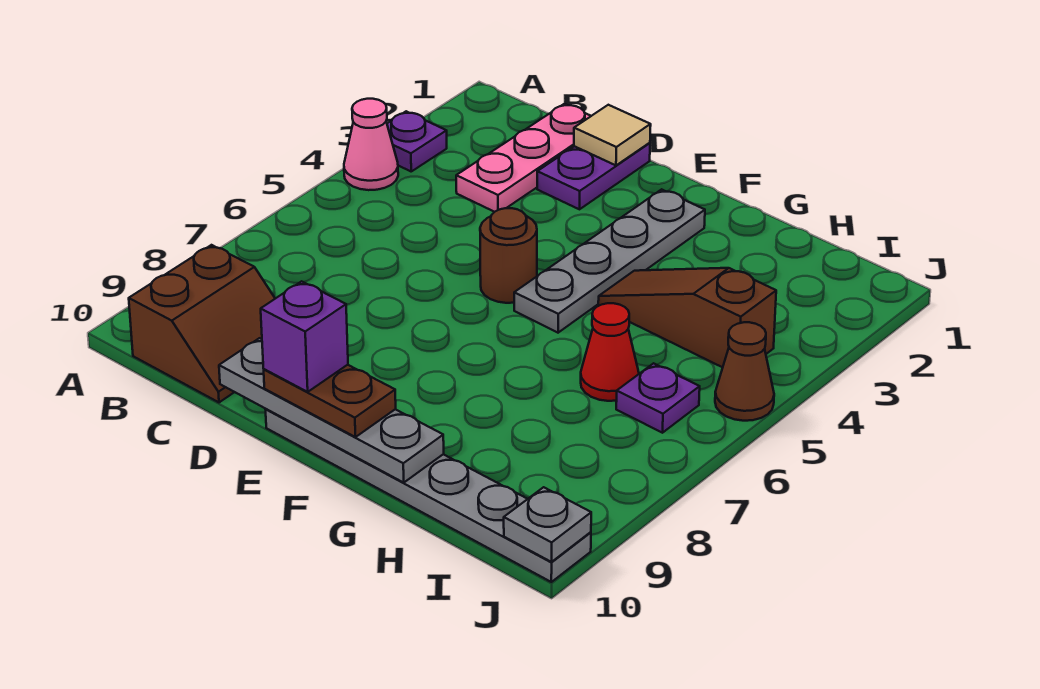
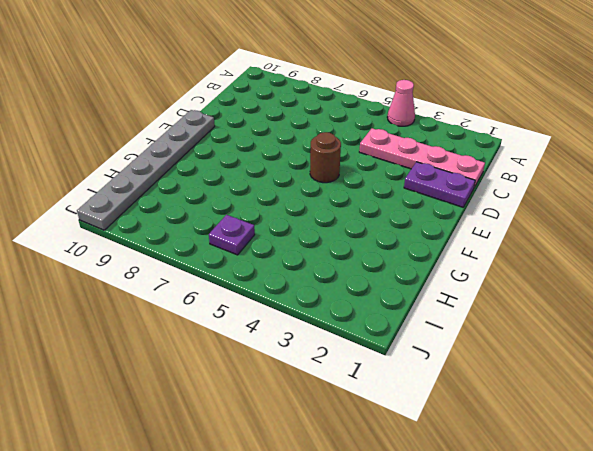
pink plate C1:C4 level 1 -> pink plate C1:C3 level 1
none -> purple plate A3 level 1
none -> brown slope B9:C10 level 1 top B
none -> grey plate F2:F5 level 1

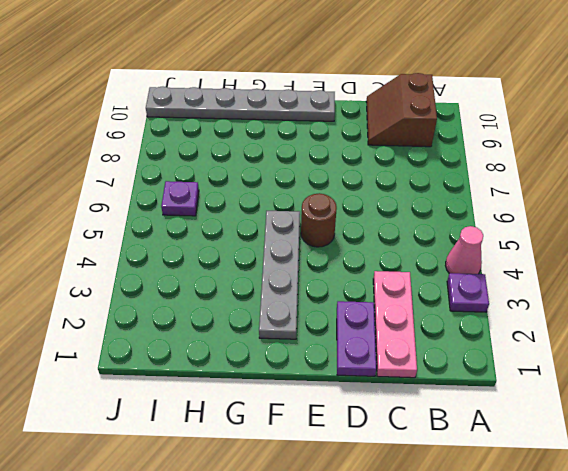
none -> brown slope G4:I4 level 1 top I
none -> red cone H6 level 1
none -> brown cone J5 level 1

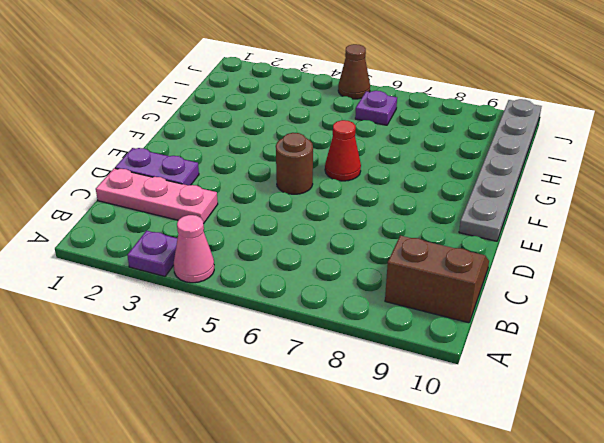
red cone F6 level 1 -> red cone H6 level 1
none -> grey plate F2:F5 level 1
none -> brown slope G4:I4 level 1 top I
none -> tan tile D1 level 2

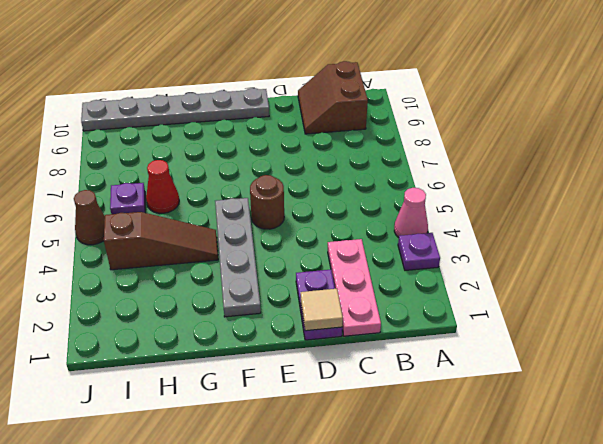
none -> grey plate D10:G10 level 2
none -> grey plate J10 level 2
none -> brown plate E10:F10 level 3

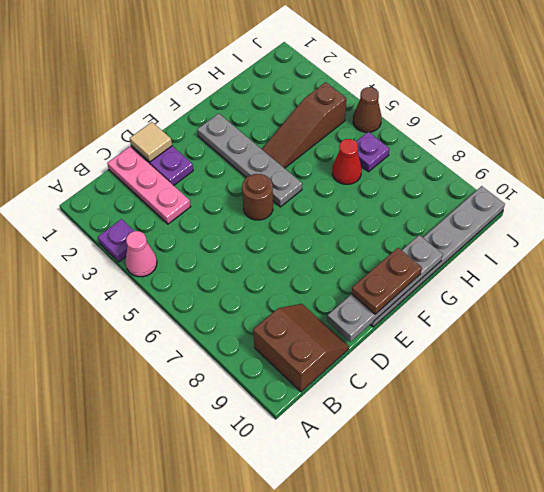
none -> grey plate J10 level 2
none -> purple brick E10 level 4

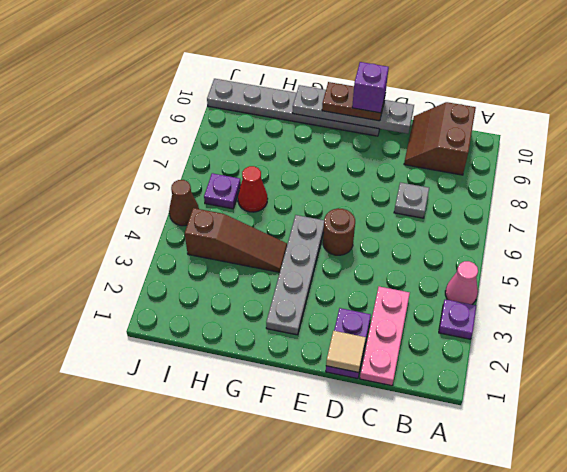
grey plate C7 level 1 -> grey plate J10 level 2

